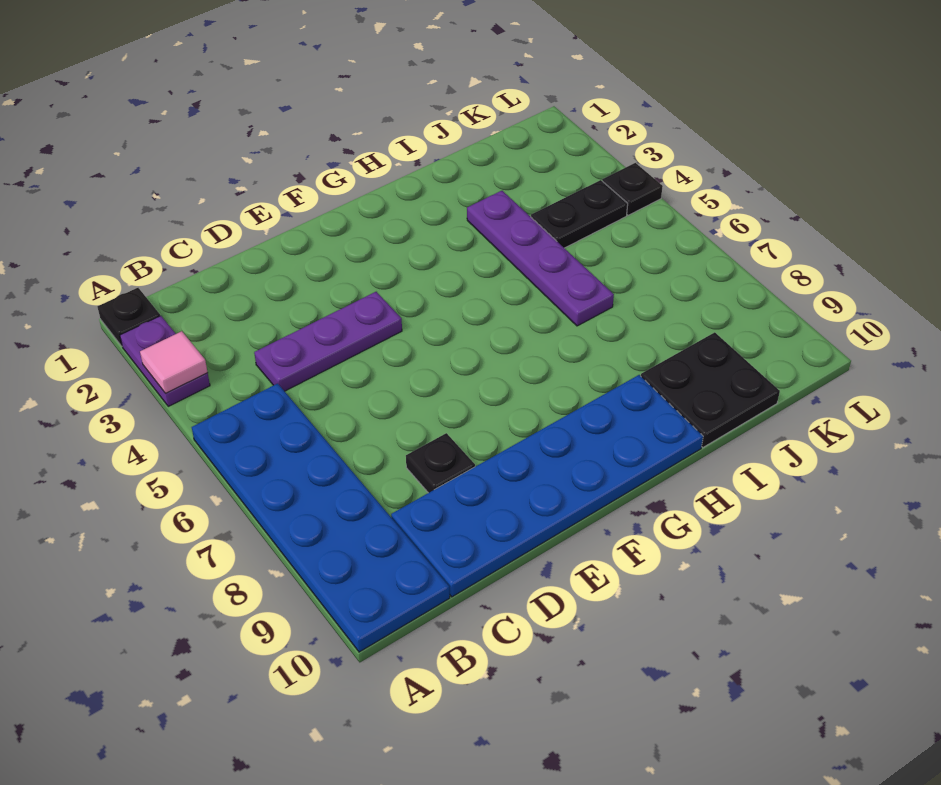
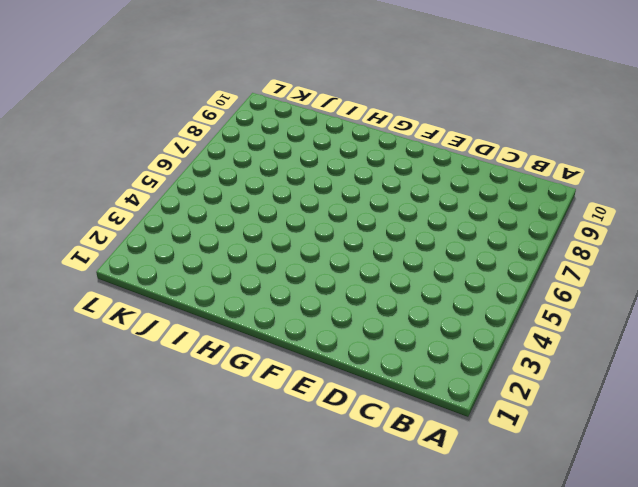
none -> black plate A1 level 1
none -> purple plate A2:A3 level 1

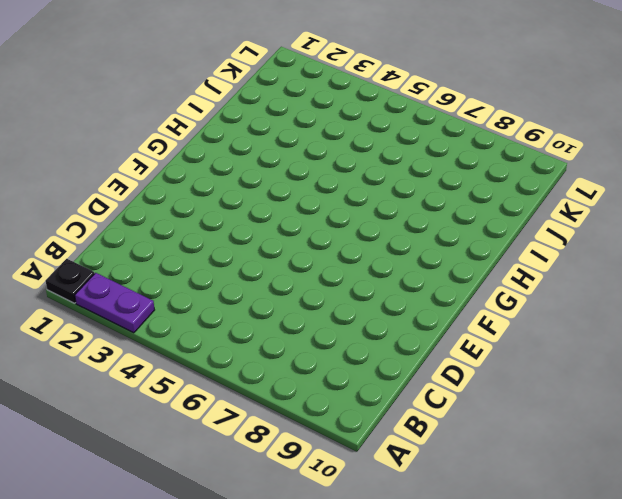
none -> blue plate A5:B10 level 1
none -> purple plate C4:E4 level 1

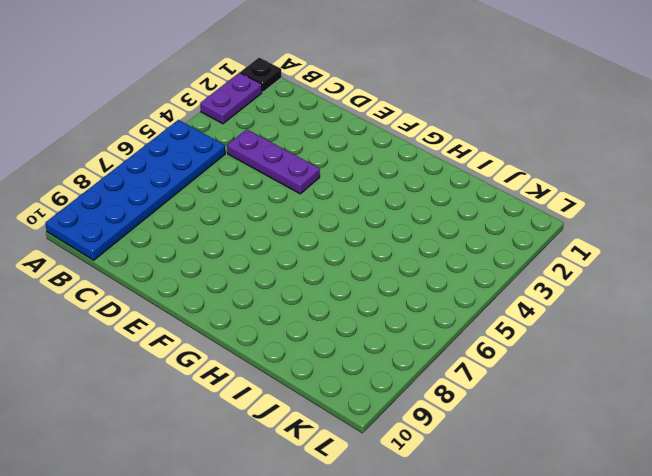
none -> blue plate C9:H10 level 1
none -> black plate D8 level 1

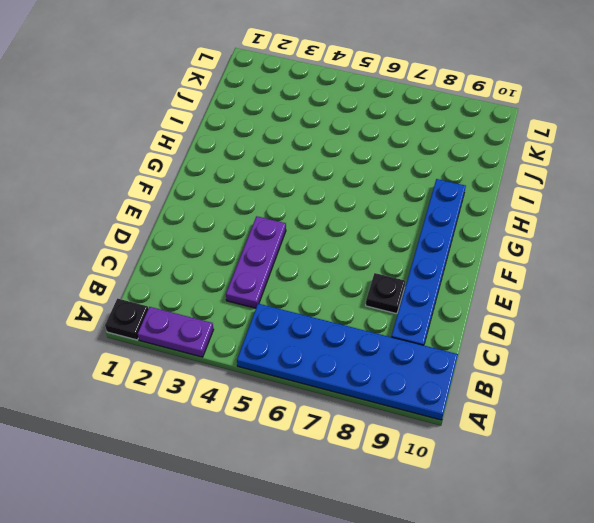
blue plate C9:H9 level 1 -> blue plate C9:H10 level 1
none -> purple plate I3:I6 level 1
none -> black plate I9:J10 level 1

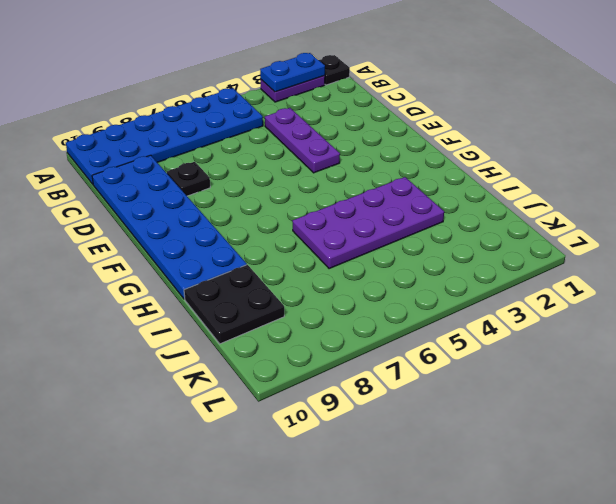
blue plate A2:A3 level 2 -> pink tile A3 level 2
purple plate H3:I6 level 1 -> purple plate I3:I6 level 1
none -> black plate J4:K4 level 1
none -> black plate L4 level 1

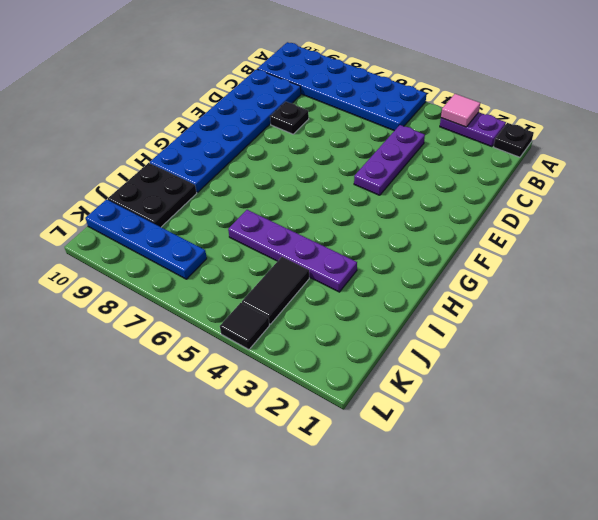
black tile J4:K4 level 1 -> black plate J4:K4 level 1
blue plate K7:K10 level 1 -> none
black tile L4 level 1 -> black plate L4 level 1

